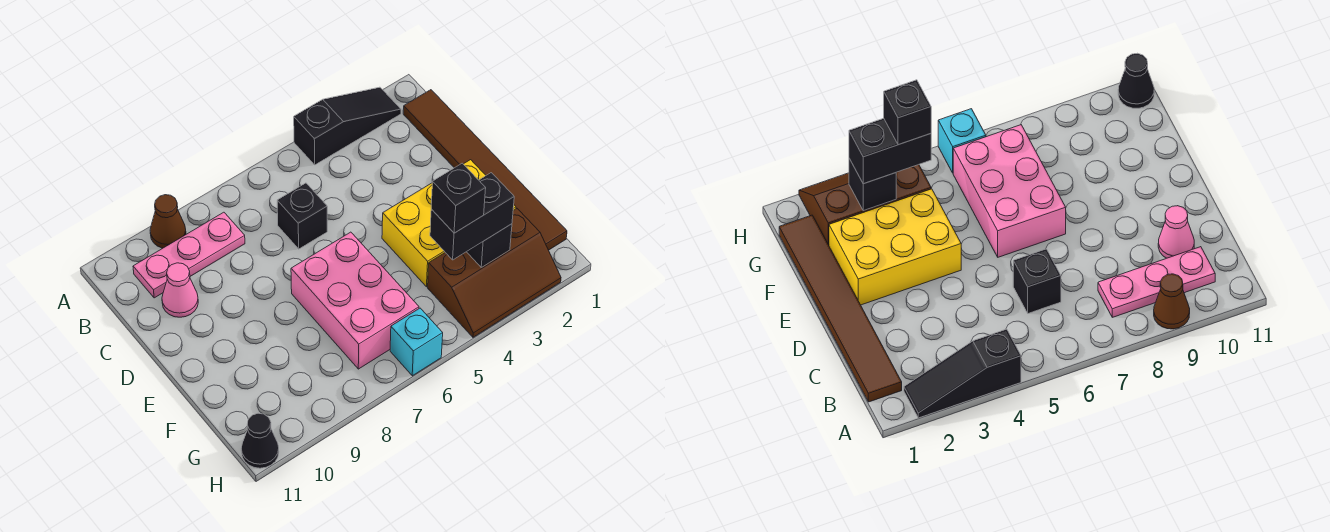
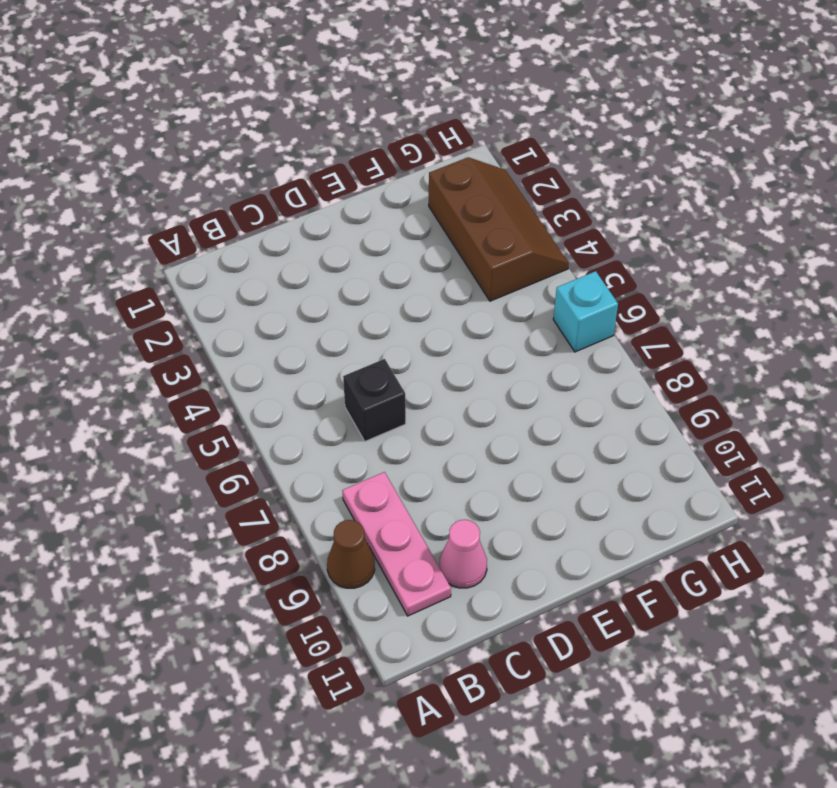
none -> black slope A2:A4 level 1 top 4
none -> brown tile B1:G1 level 1
none -> yellow brick E2:F4 level 1

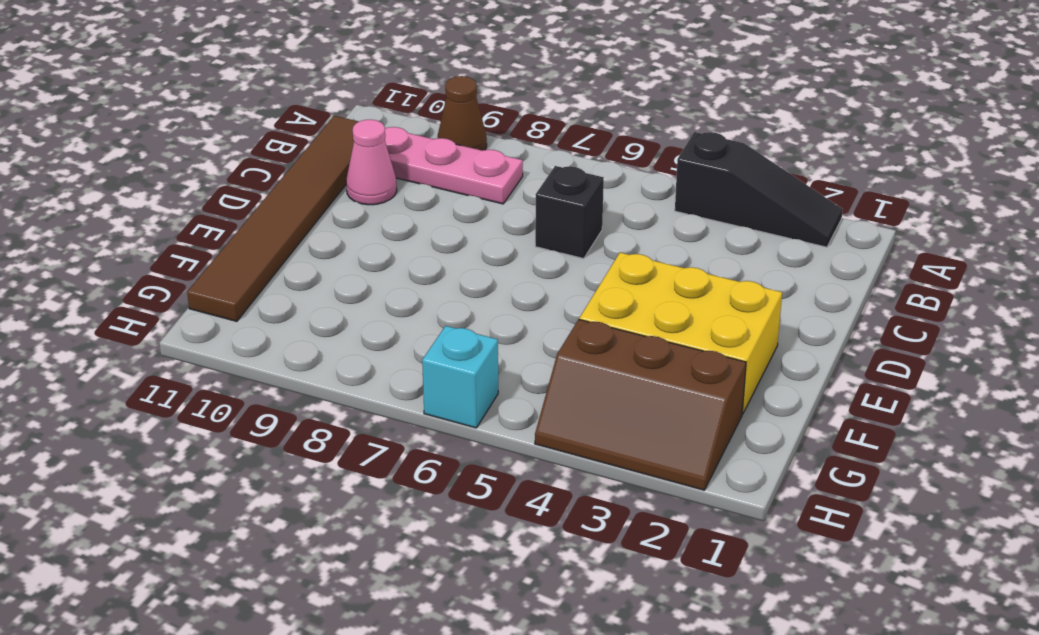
brown tile B11:G11 level 1 -> brown tile B1:G1 level 1
none -> pink brick E6:G7 level 1
none -> black cone H11 level 1
none -> black brick G3 level 2

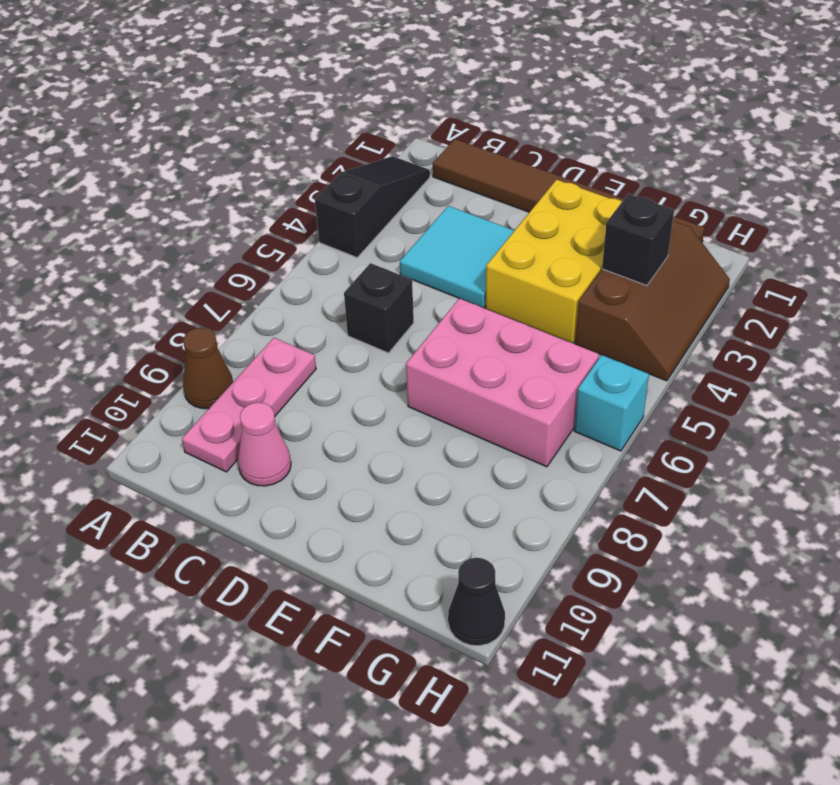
cyan tile C3:D4 level 1 -> none
none -> black brick G3:G4 level 3
none -> black brick G4 level 4

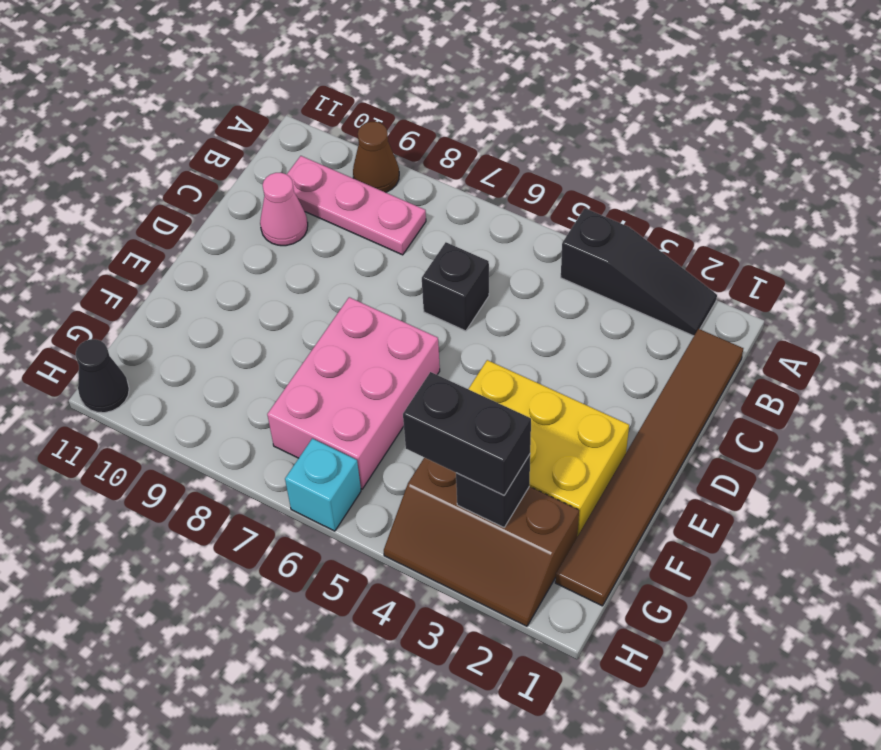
none -> black brick G4 level 4

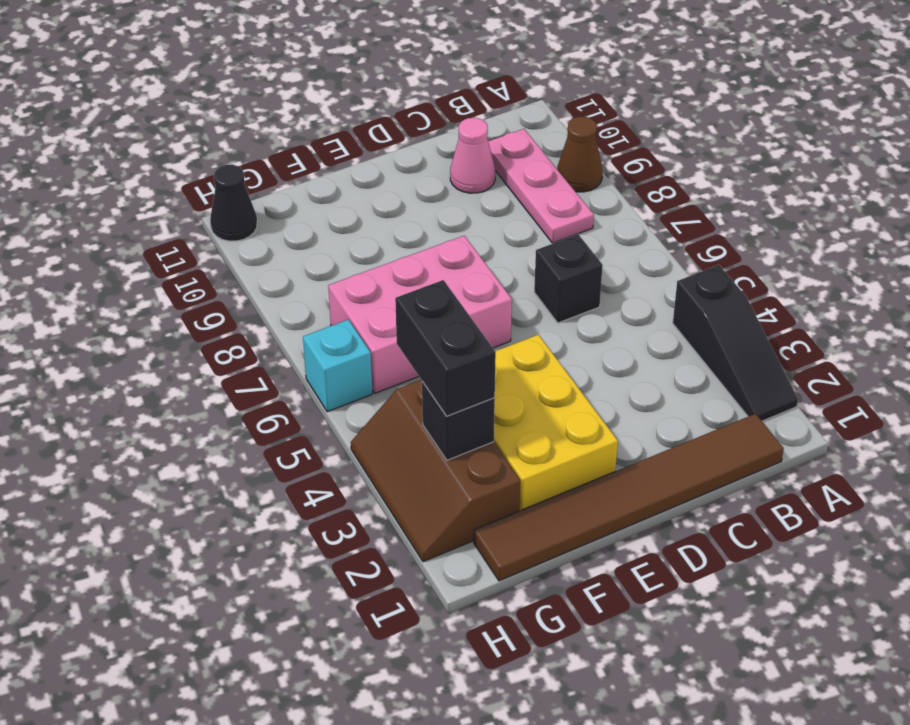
none -> black brick G4 level 4

